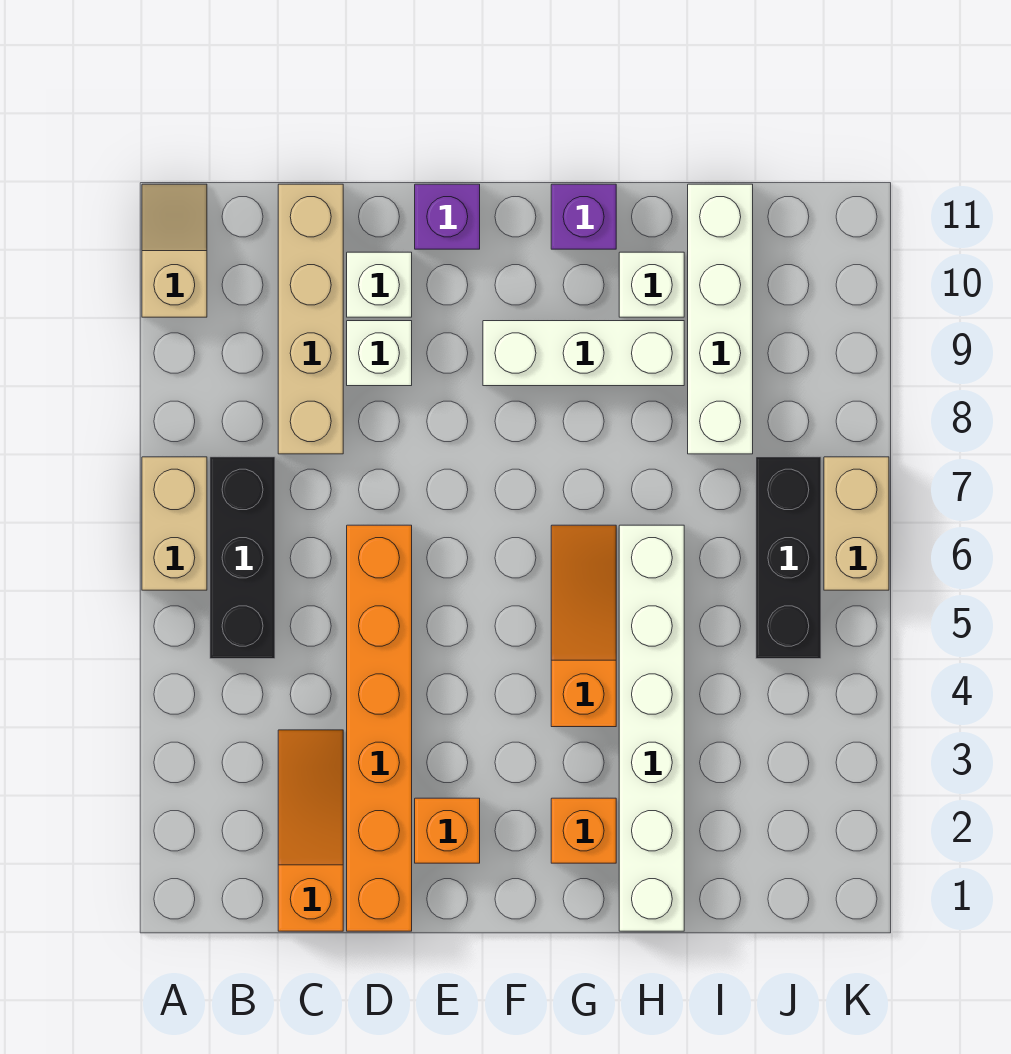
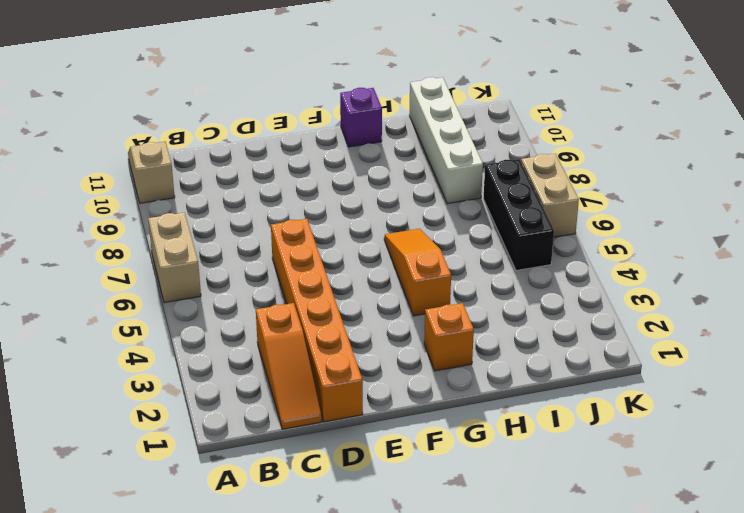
orange slope C1:C3 level 1 top 3 -> orange slope C1:C3 level 1 top 1
none -> black brick B5:B7 level 1
none -> tan brick C8:C11 level 1
none -> white brick D9 level 1

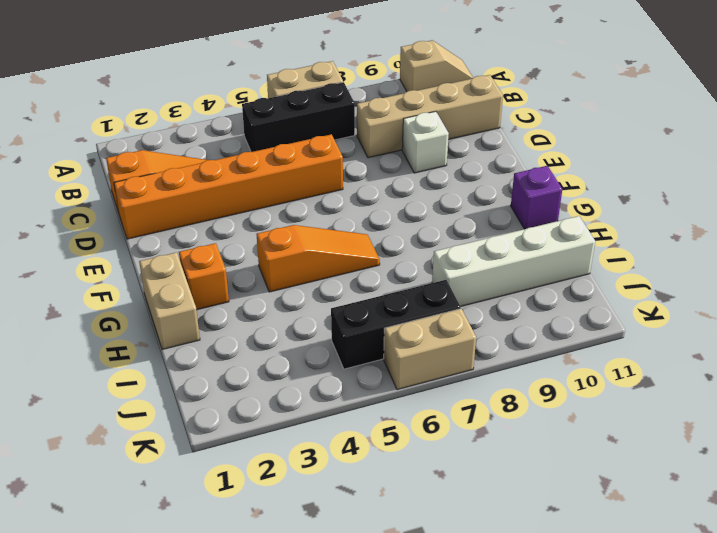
tan brick G1:H1 level 1 -> white brick H1:H6 level 1
none -> white brick D10 level 1
none -> orange brick E2 level 1
none -> purple brick E11 level 1

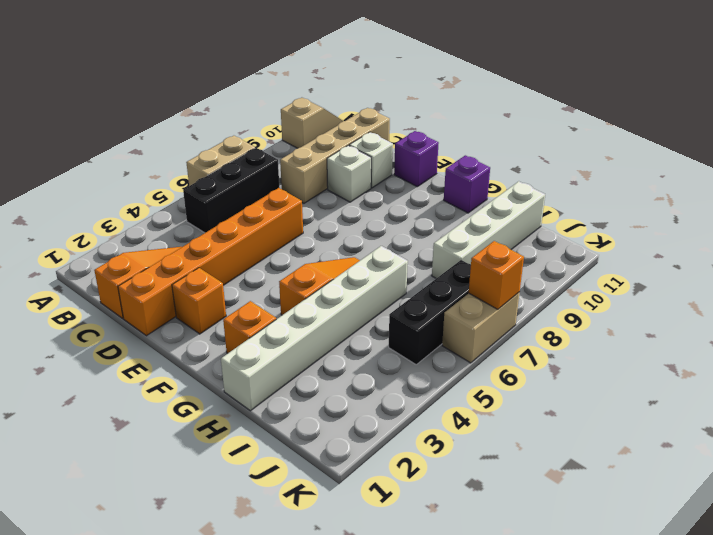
orange brick K7 level 2 -> none
none -> white brick F9:H9 level 1
none -> white brick H10 level 1

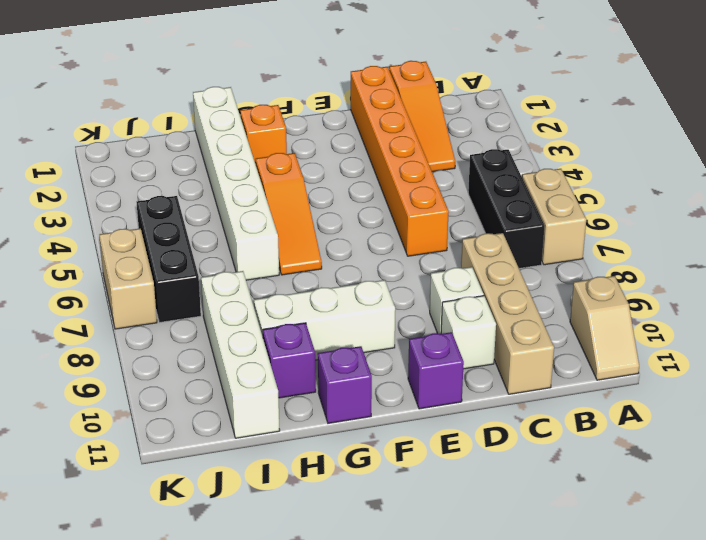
purple brick H10 level 1 -> white brick H10 level 1
none -> orange brick E2 level 1

